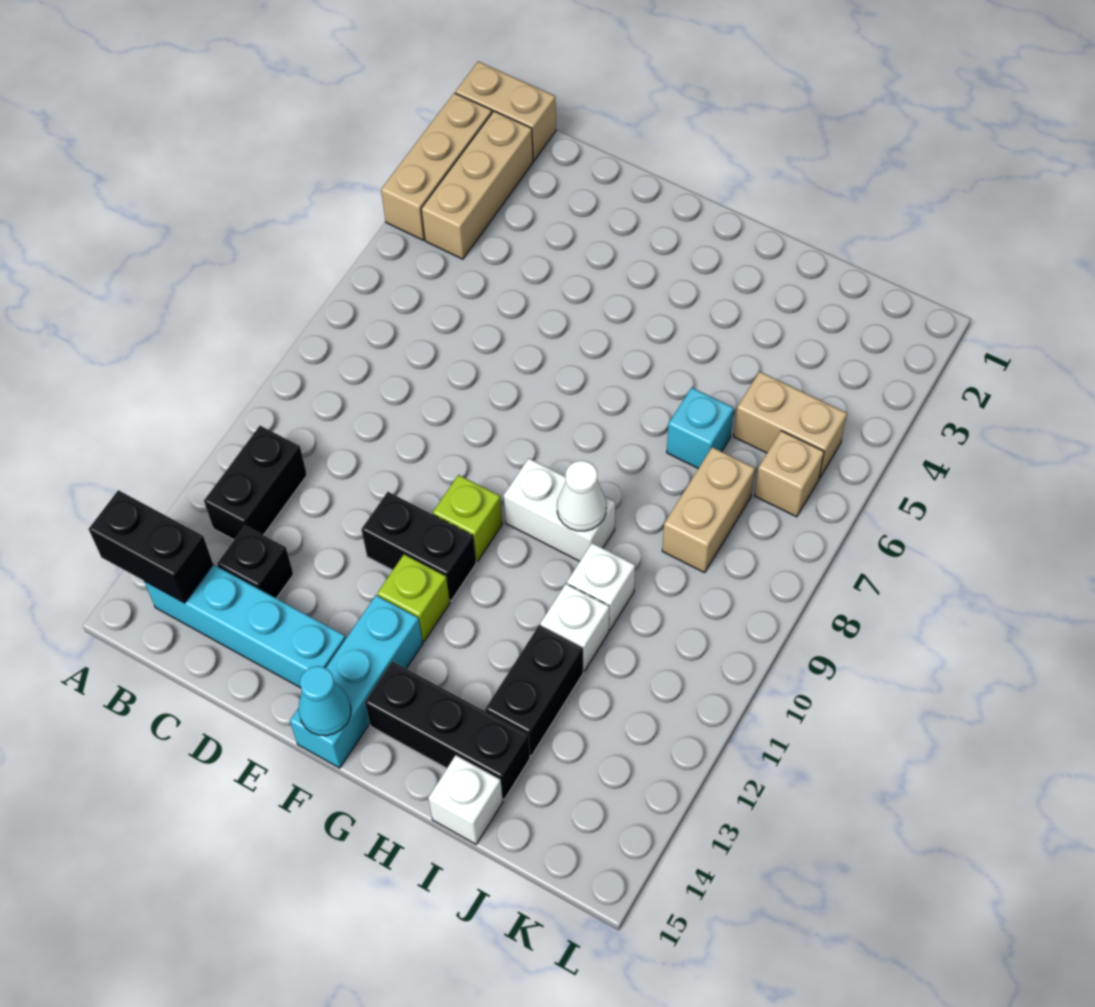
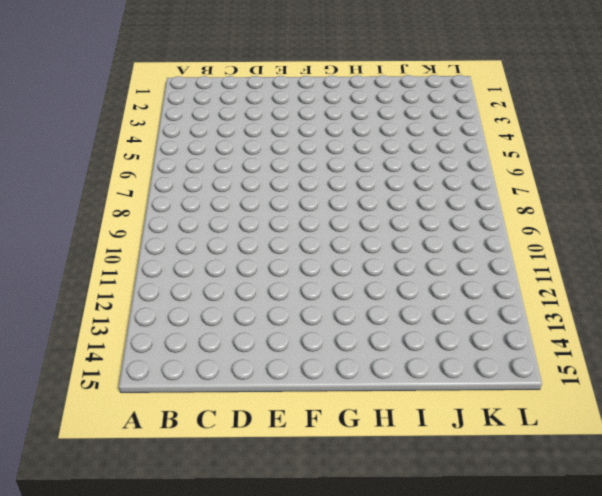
none -> tan brick A1:B1 level 1
none -> tan brick A2:A4 level 1
none -> tan brick B2:B4 level 1

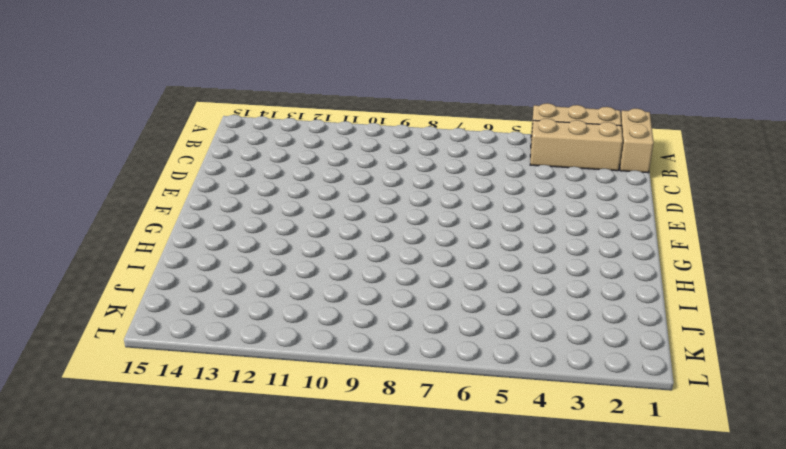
none -> black brick B11:B12 level 1
none -> cyan brick B14:E14 level 1
none -> black brick C13 level 1

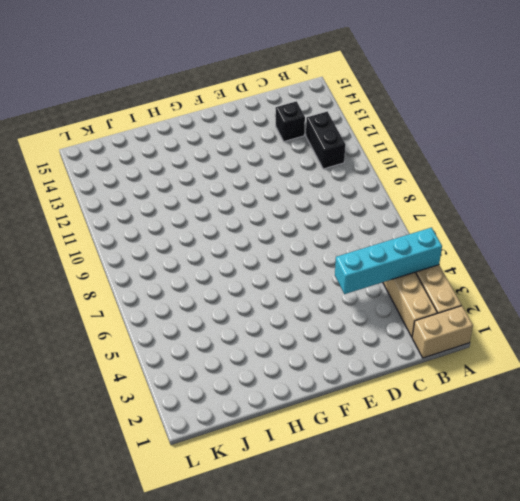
cyan brick A4:D4 level 2 -> cyan brick B14:E14 level 1
none -> black brick E11:F11 level 1
none -> lime brick F10 level 1
none -> lime brick F12 level 1

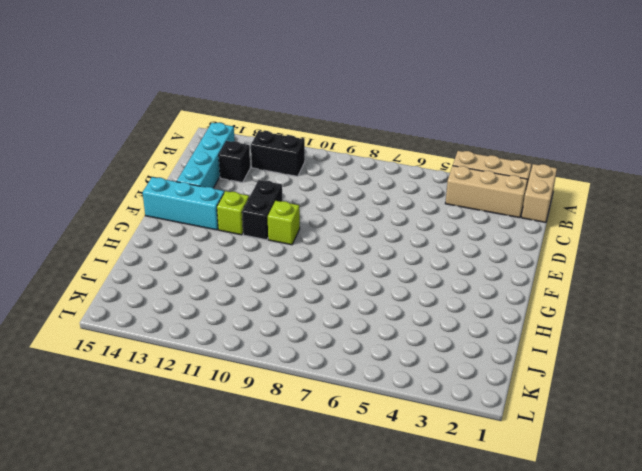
none -> white brick G9:H9 level 1
none -> black brick G14:I14 level 1
none -> cyan brick I6 level 1

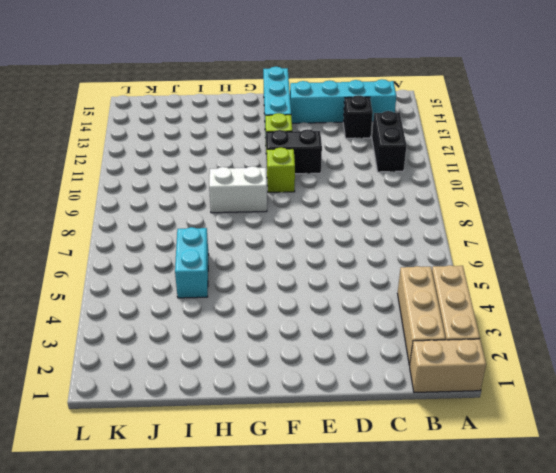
cyan brick I5:I6 level 1 -> cyan brick I6 level 1
none -> black brick G14:I14 level 1
none -> white brick I10 level 1
none -> white brick I11 level 1

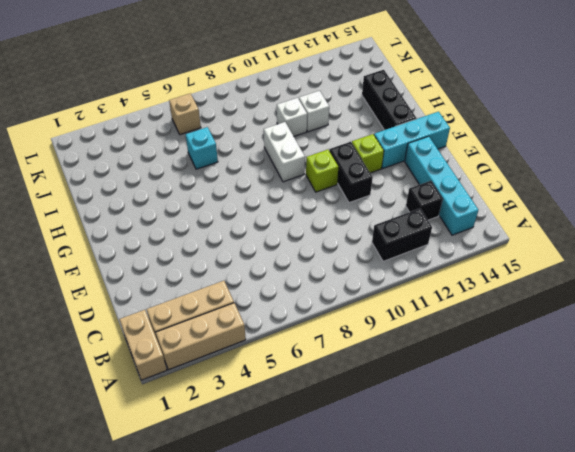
none -> black brick I12:I13 level 1
none -> white brick I15 level 1
none -> tan brick J5:K5 level 1

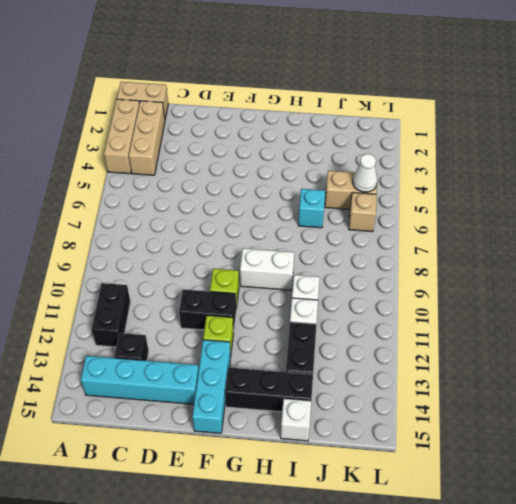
white cone K5 level 2 -> white cone H9 level 2
none -> tan brick J7:J8 level 1
none -> black brick A14:B14 level 2
none -> cyan cone F15 level 2

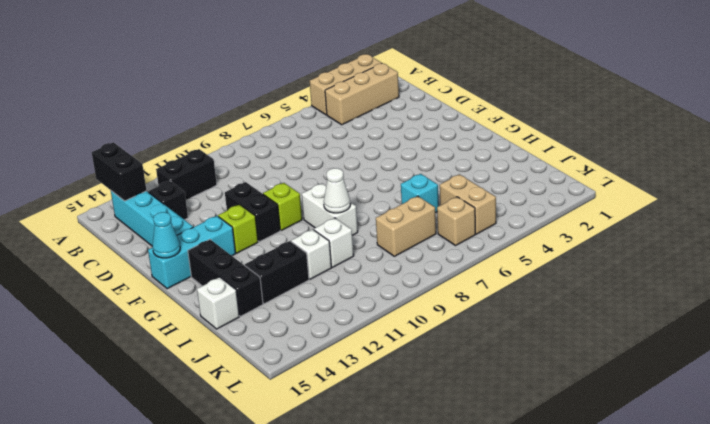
none -> tan brick A1:B1 level 1

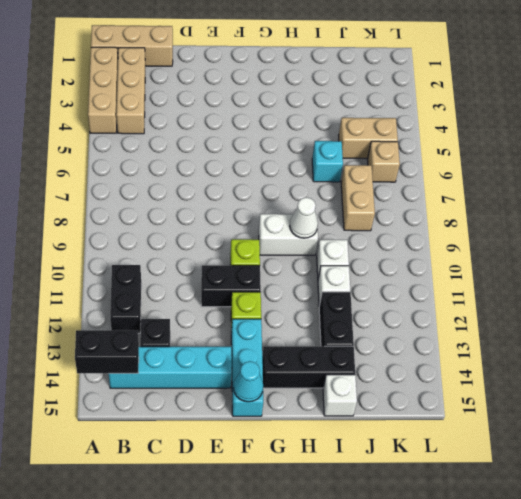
tan brick A1:C1 level 1 -> tan brick A1:B1 level 1

